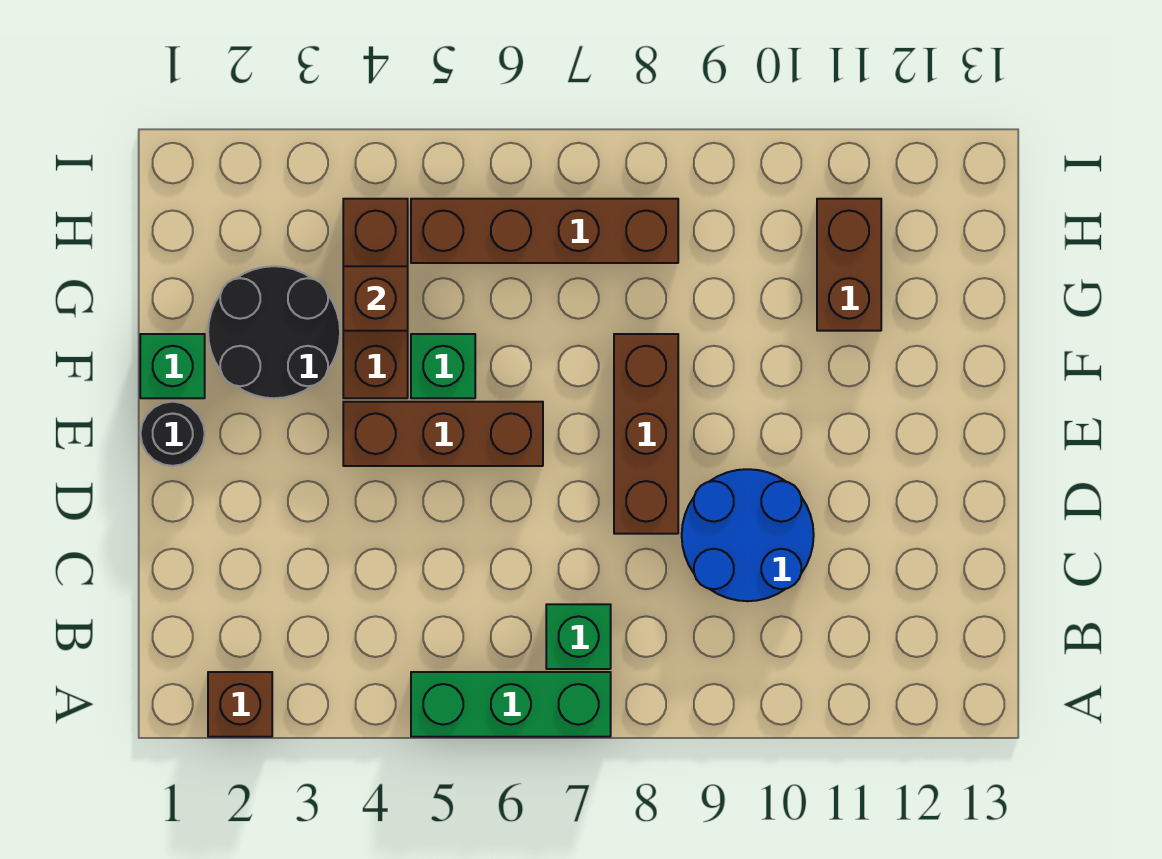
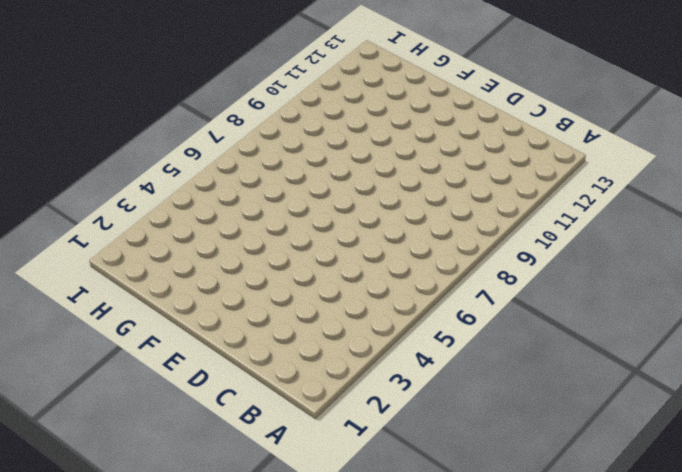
none -> brown brick A2 level 1
none -> green brick A5:A7 level 1
none -> green brick B7 level 1

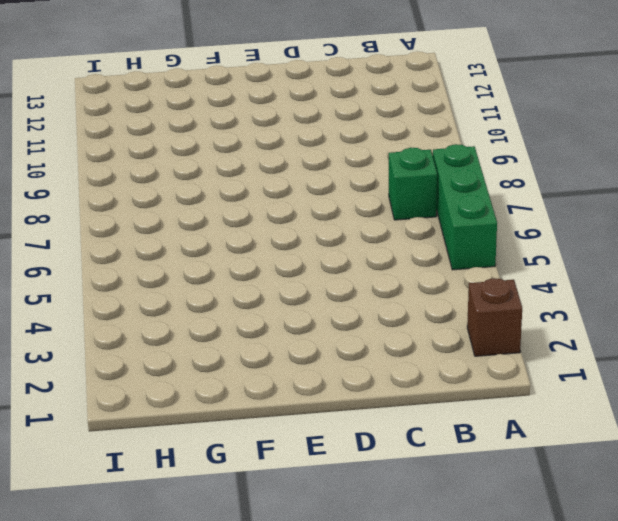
none -> blue round brick C9:D10 level 1
none -> brown brick D8:F8 level 1
none -> black round brick E1 level 1

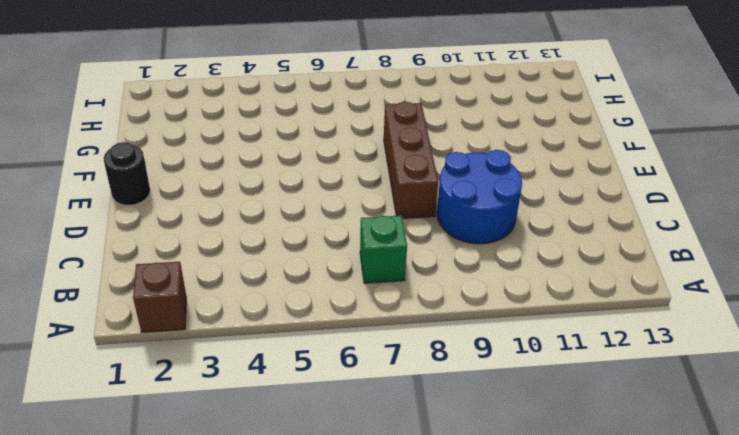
none -> green brick A5:A7 level 1
none -> brown brick E4:E6 level 1
none -> green brick F1 level 1

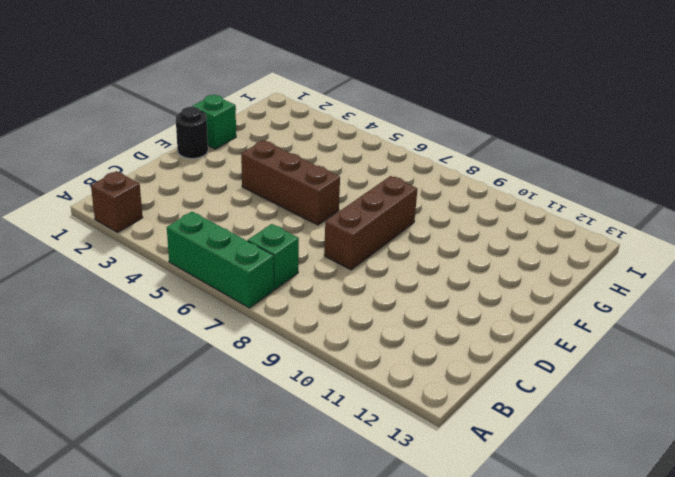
none -> blue round brick C9:D10 level 1
none -> black round brick F2:G3 level 1
none -> brown brick F4:H4 level 1

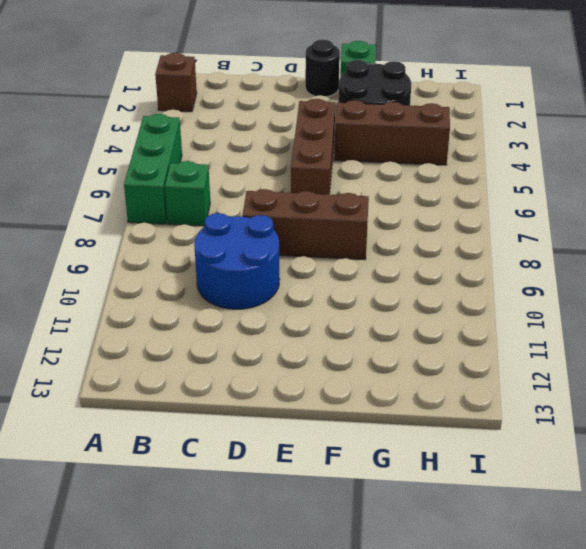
none -> green brick F5 level 1
none -> brown brick G11:H11 level 1
none -> brown brick H5:H8 level 1

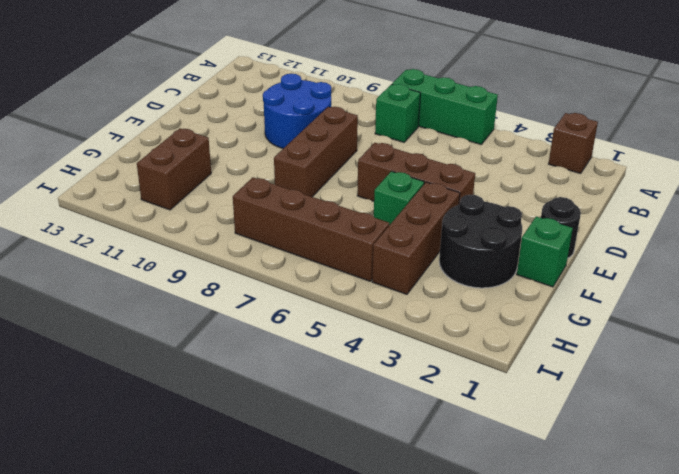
none -> brown brick G4 level 2

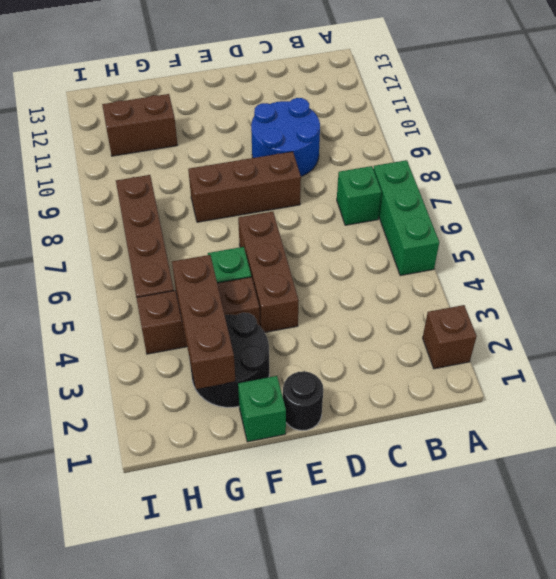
brown brick G2:G4 level 2 -> brown brick G4 level 2

